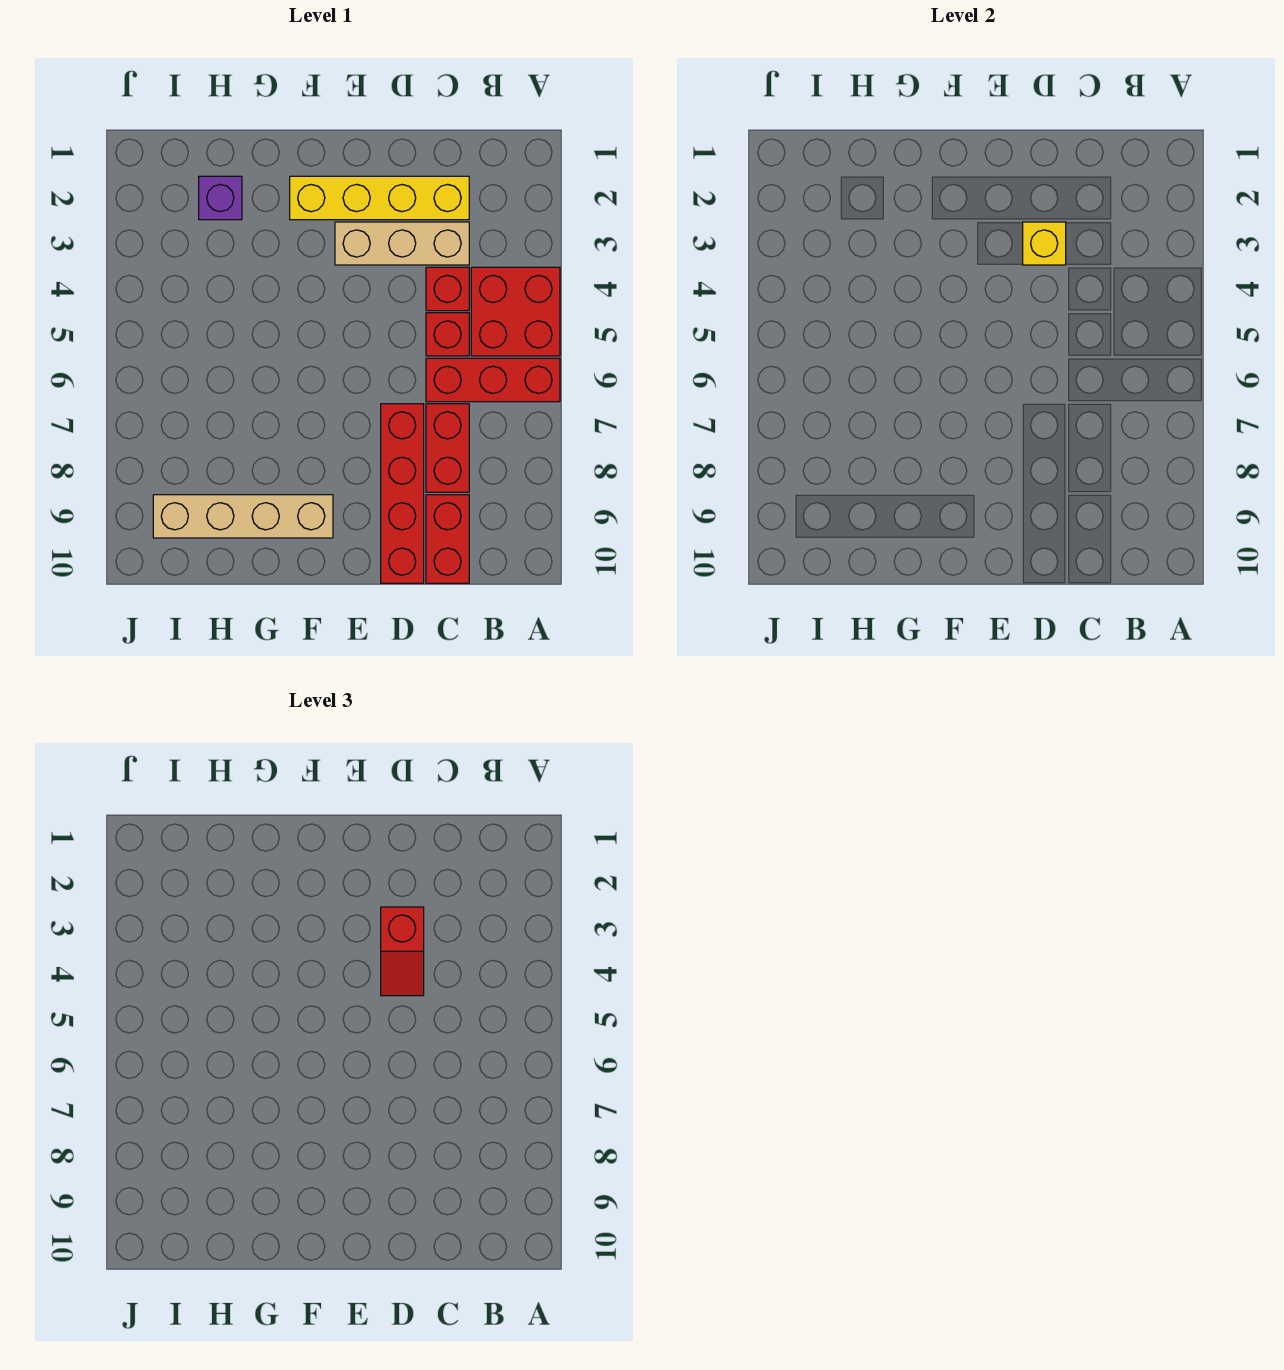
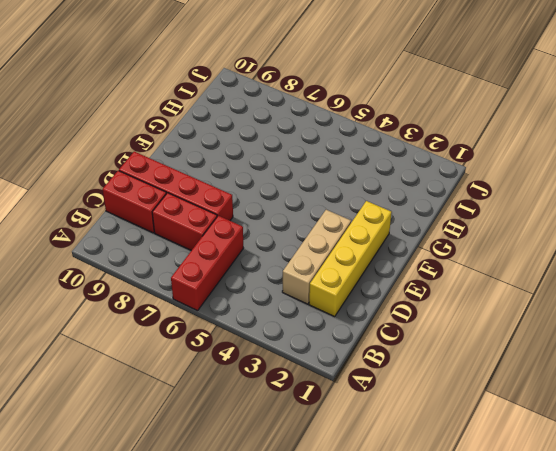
none -> red brick A4:B5 level 1
none -> red brick C4 level 1
none -> red brick C5 level 1

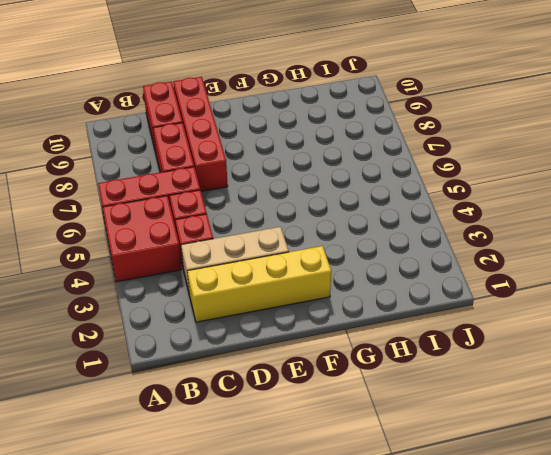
none -> tan brick F9:I9 level 1
none -> purple brick H2 level 1
none -> yellow brick D3 level 2

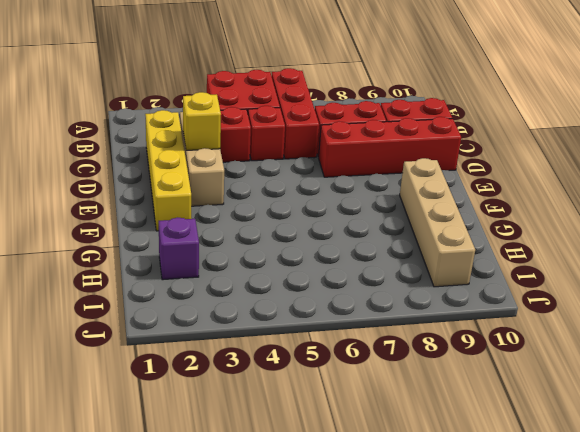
none -> red slope D3:D4 level 3 top 3

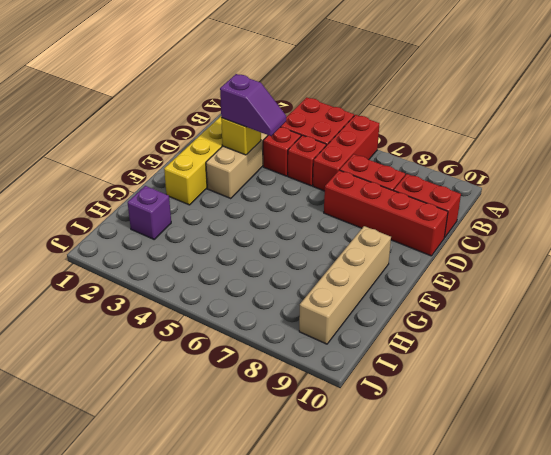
purple slope D3:D4 level 3 top 3 -> red slope D3:D4 level 3 top 3

